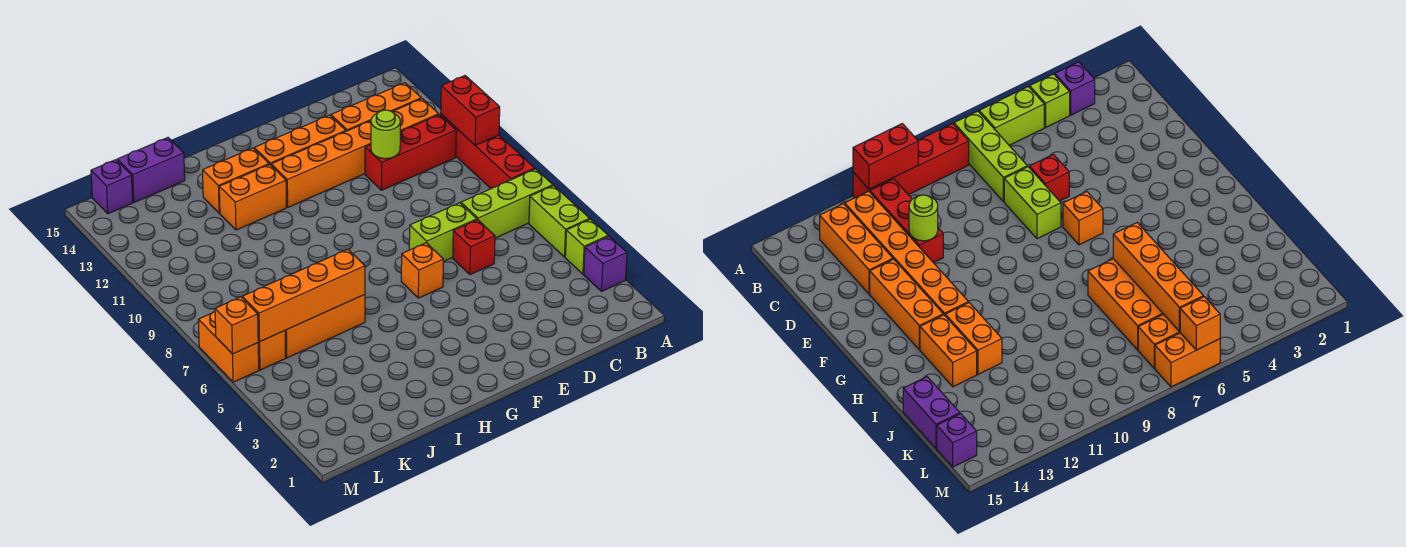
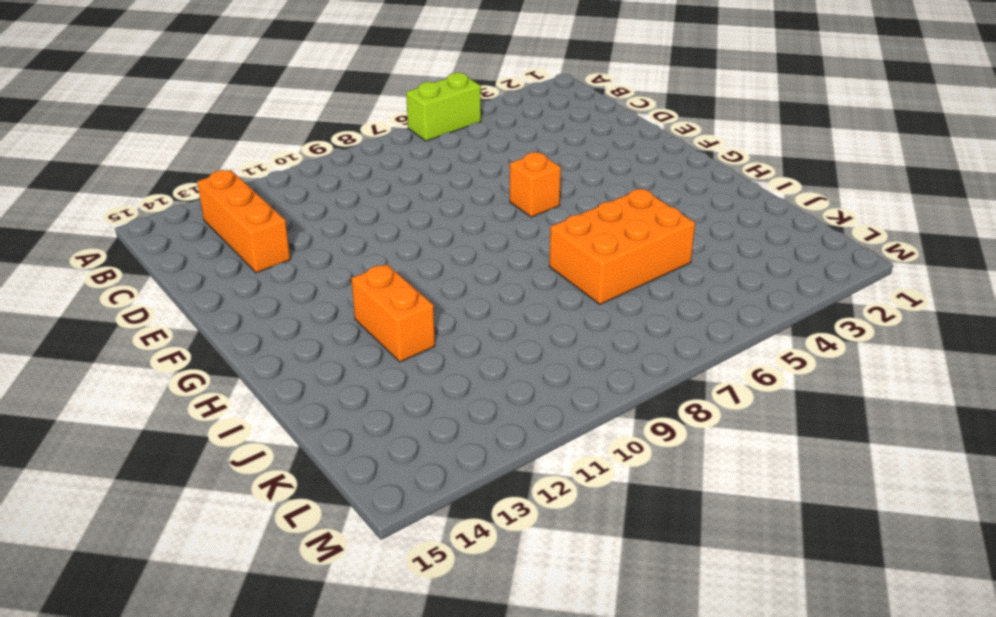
orange brick I5:J7 level 1 -> orange brick I6:K7 level 1
none -> purple brick A3 level 1
none -> lime brick A4 level 1
none -> lime brick A7:C7 level 1

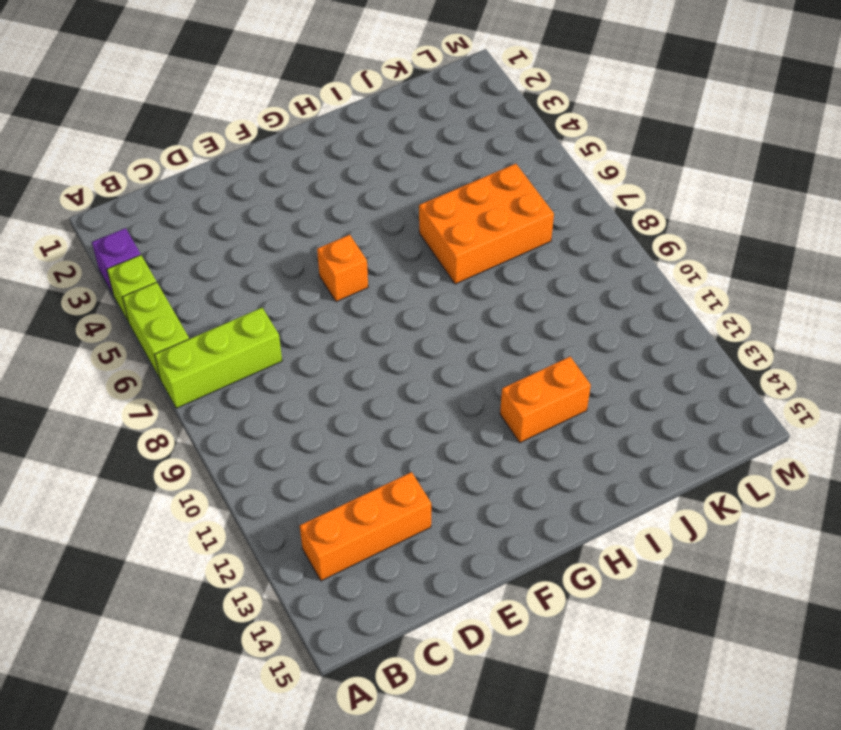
none -> red brick A8:A11 level 1
none -> red brick B11:D11 level 1
none -> orange brick B12:G12 level 1

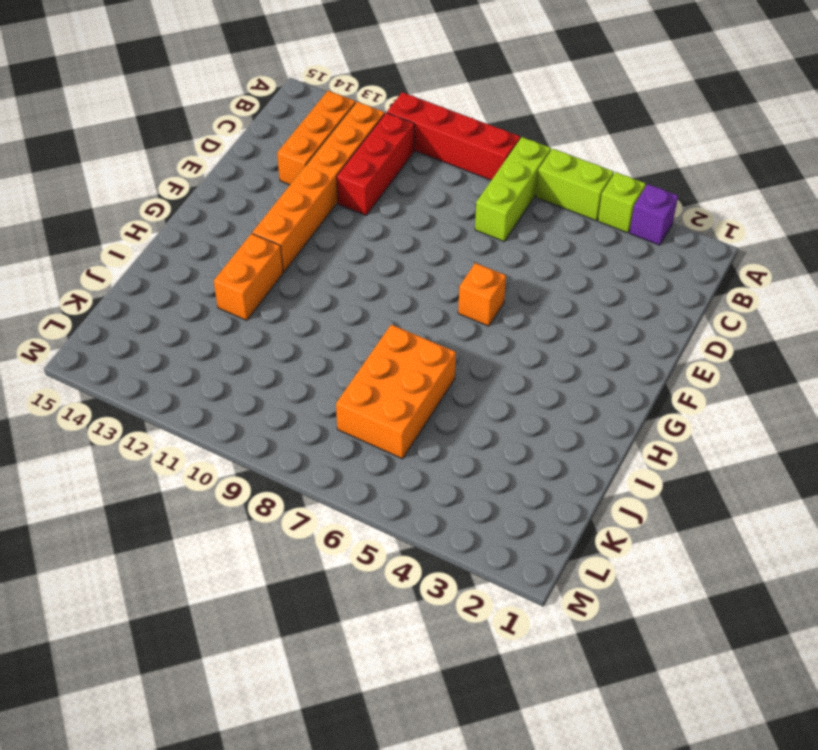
none -> red brick D6 level 1
none -> lime brick D7:E7 level 1
none -> orange brick E13:G13 level 1

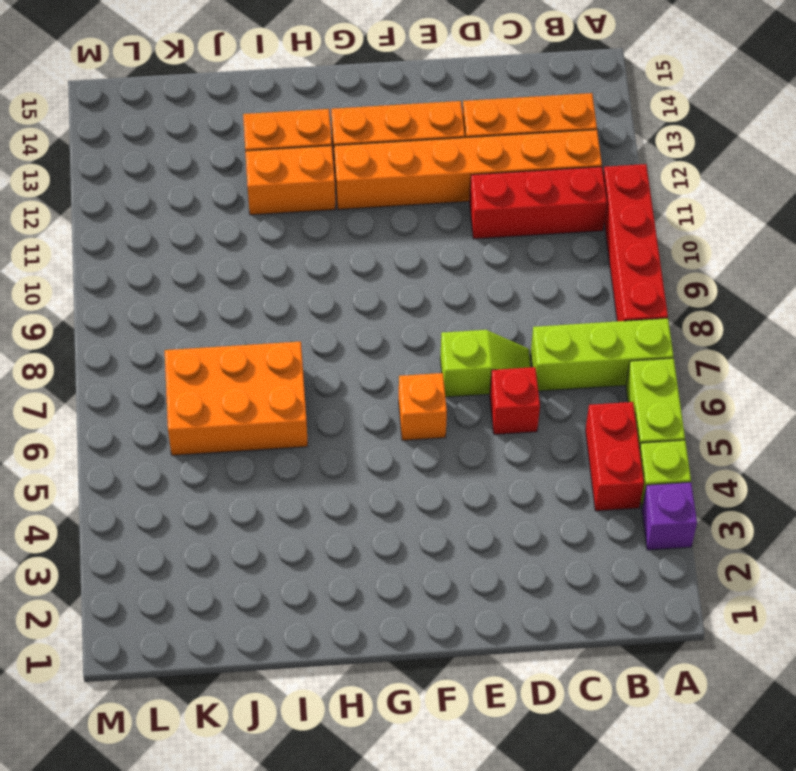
red brick B4:B5 level 1 -> red brick A10:A11 level 2
lime slope D7:E7 level 1 top E -> lime brick D7:E7 level 1
none -> purple brick J15:K15 level 1
none -> orange brick L6:L7 level 1
none -> purple brick L15 level 1

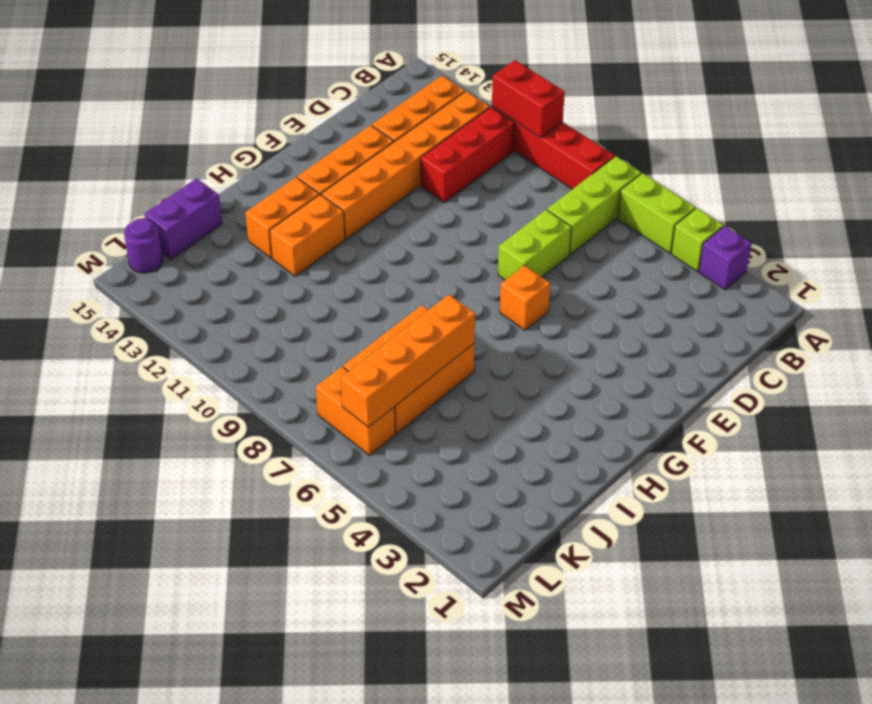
purple round brick L15 level 1 -> purple brick L15 level 1
none -> red brick D6 level 1
none -> orange brick M6:M7 level 1
none -> lime round brick D11 level 2

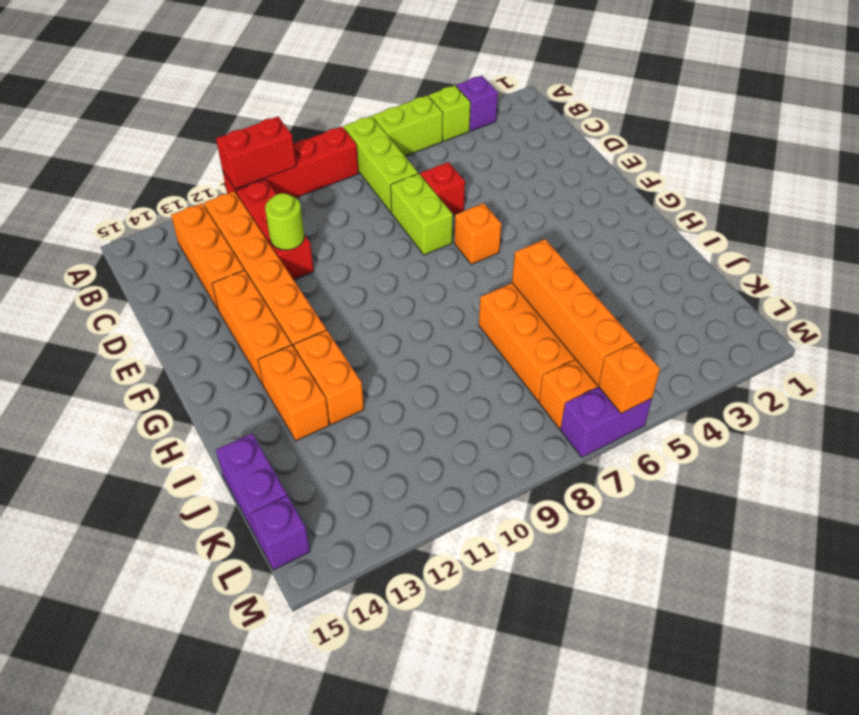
purple brick M6:M7 level 1 -> orange brick M6:M7 level 1

